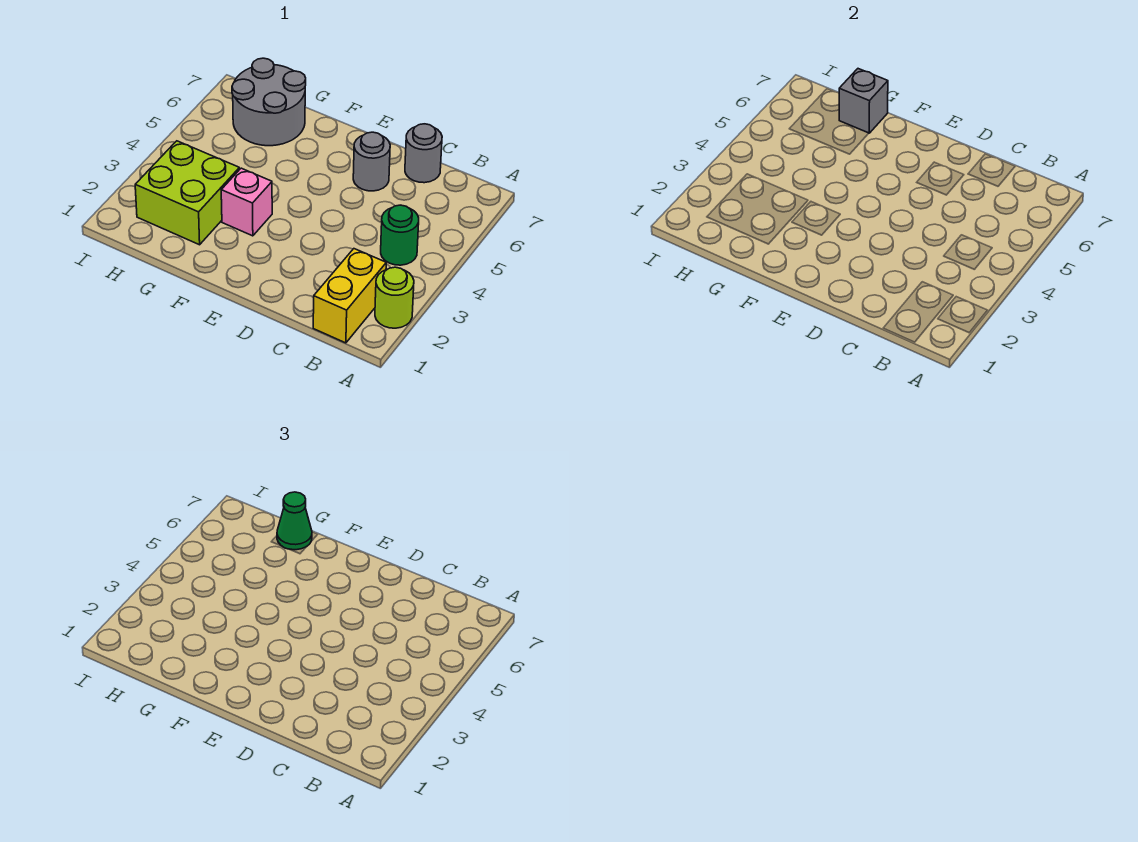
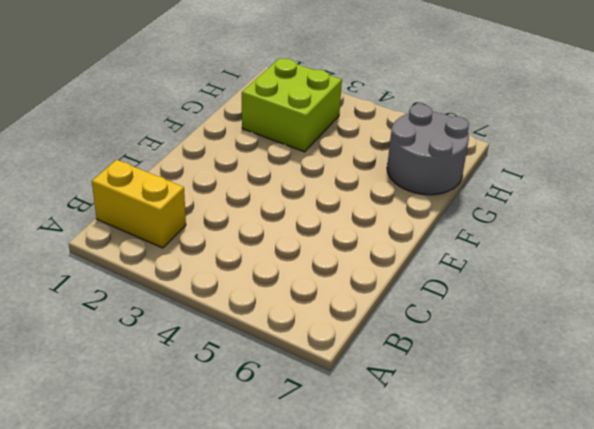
none -> lime round brick A2 level 1
none -> green round brick B4 level 1

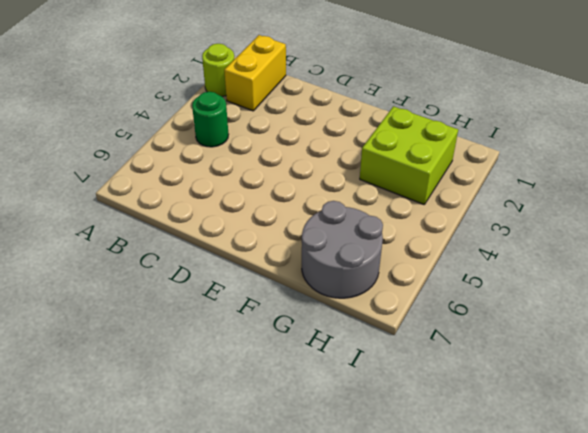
none -> grey round brick C7 level 1
none -> grey round brick D6 level 1

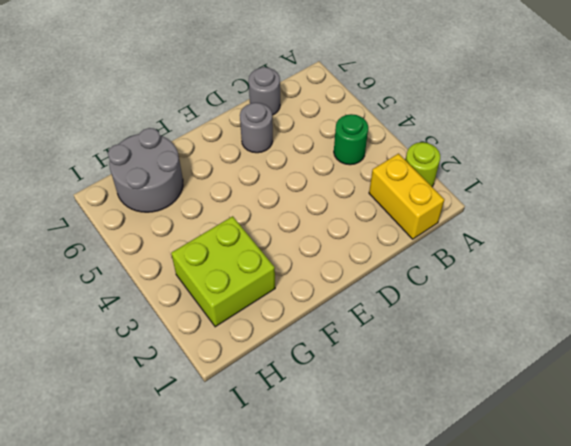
none -> pink brick F3 level 1
none -> grey brick G7 level 2

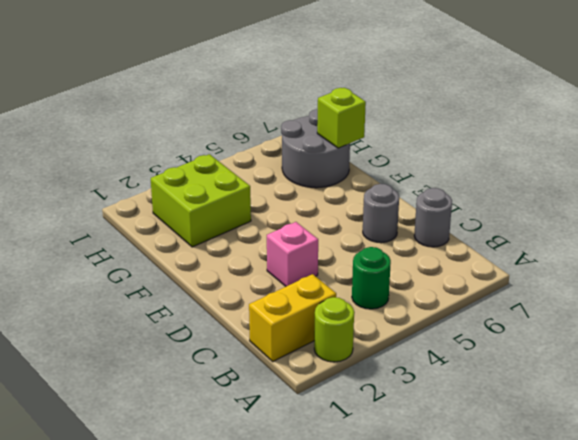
pink brick D3 level 1 -> pink brick F3 level 1
lime brick G7 level 2 -> grey brick G7 level 2
none -> green cone G7 level 3

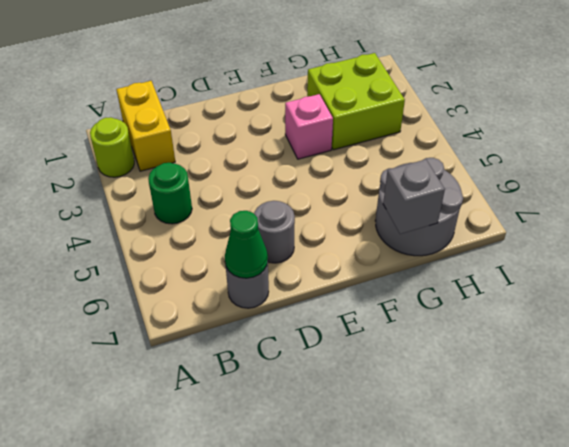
green cone C7 level 2 -> green cone G7 level 3

